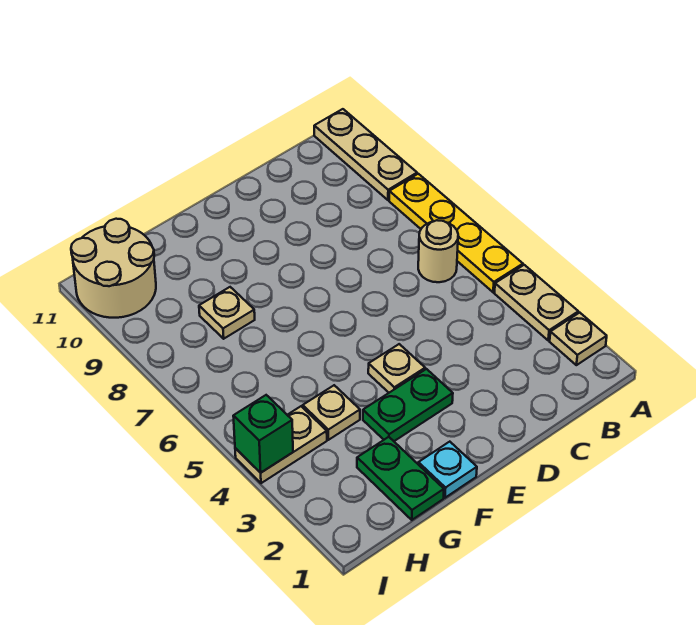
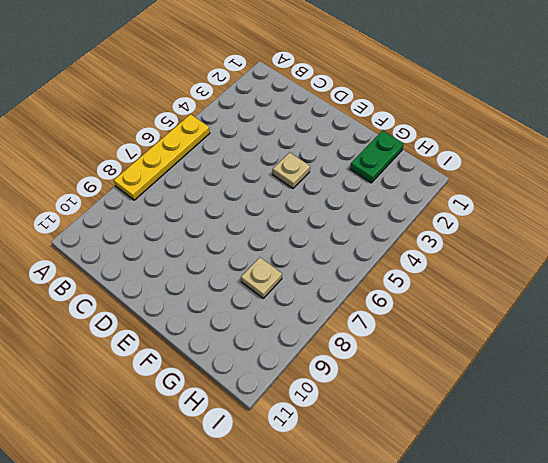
none -> tan plate A2 level 1
none -> tan plate A3:A4 level 1
none -> tan plate A9:A11 level 1

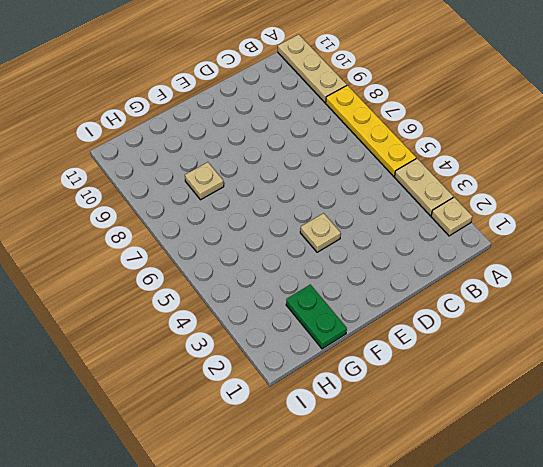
none -> tan round brick B6 level 1
none -> green plate E3:F3 level 1
none -> cyan plate F1 level 1

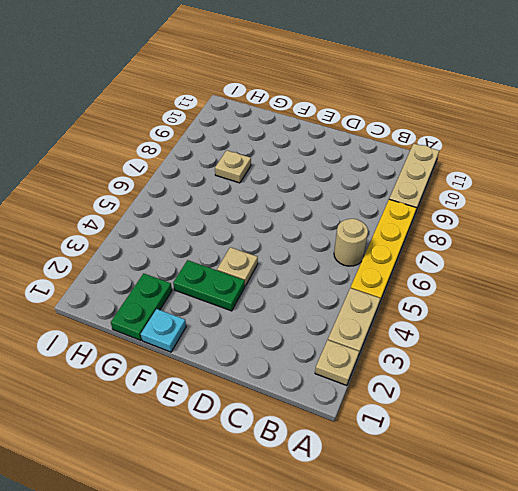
none -> tan plate G4 level 1
none -> tan plate H4:I4 level 1
none -> tan round brick H10:I11 level 1

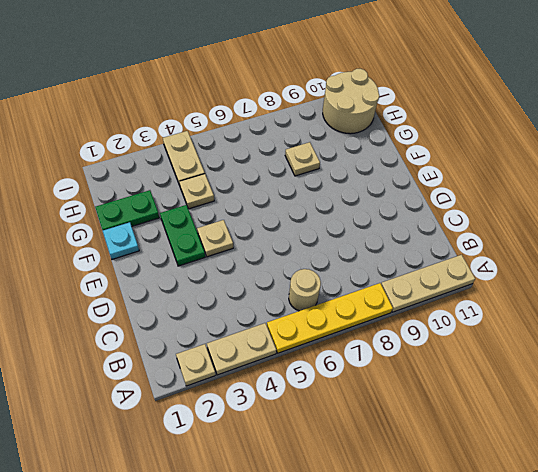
none -> green brick I4 level 2

